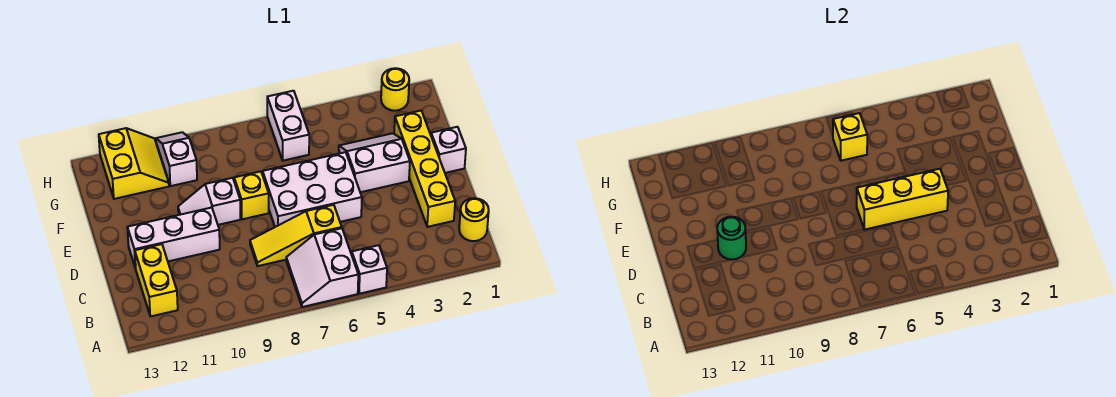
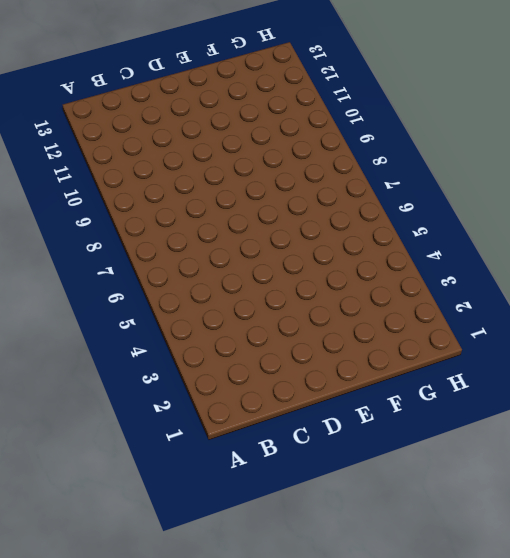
none -> white brick A5 level 1
none -> white slope A6:B7 level 1 top 6
none -> yellow round brick B1 level 1

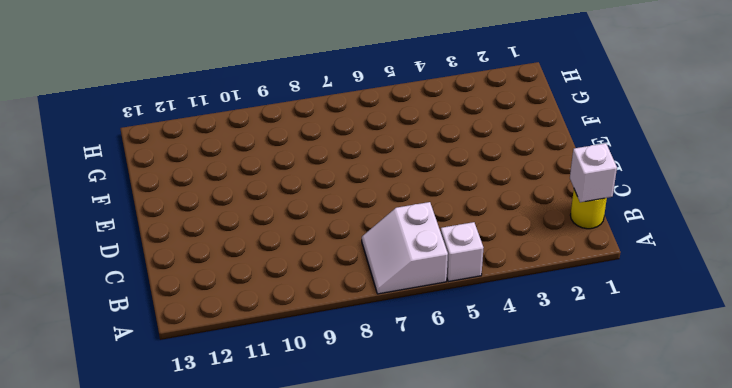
white brick B1 level 2 -> white brick E1 level 1
none -> yellow brick B12:C12 level 1
none -> yellow brick C2:F2 level 1
none -> yellow slope C6:C8 level 1 top 6

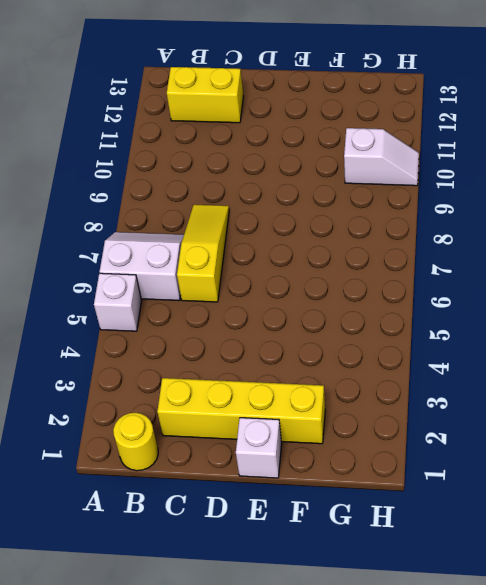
none -> white brick D5:E7 level 1
none -> white brick D10:D12 level 1
none -> white slope E3:F4 level 1 top E

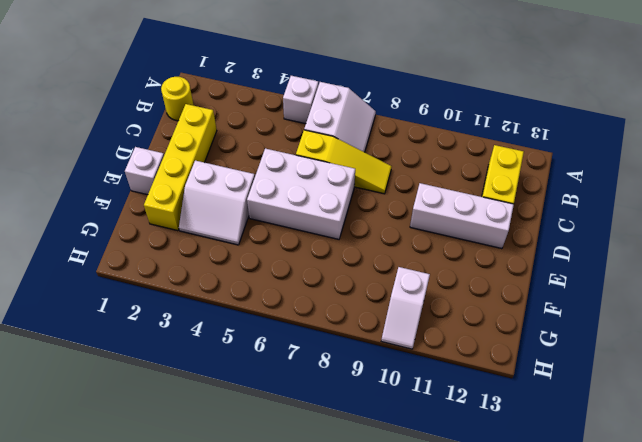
none -> yellow brick E8 level 1
none -> white slope E9:E10 level 1 top 9
none -> white brick G6:H6 level 1

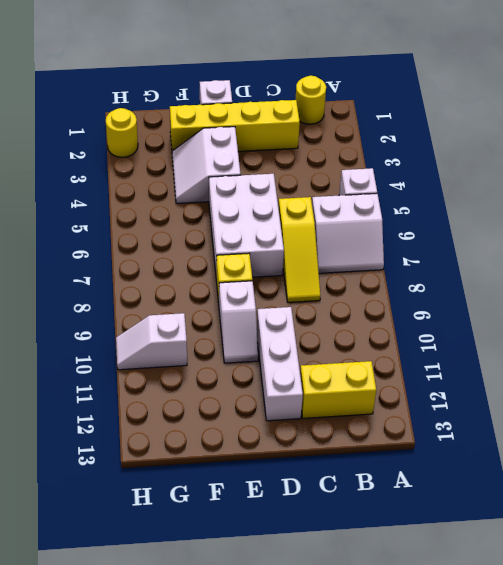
none -> white brick G6:H6 level 1
none -> yellow slope G11:H12 level 1 top 12
none -> yellow brick D4:D6 level 2

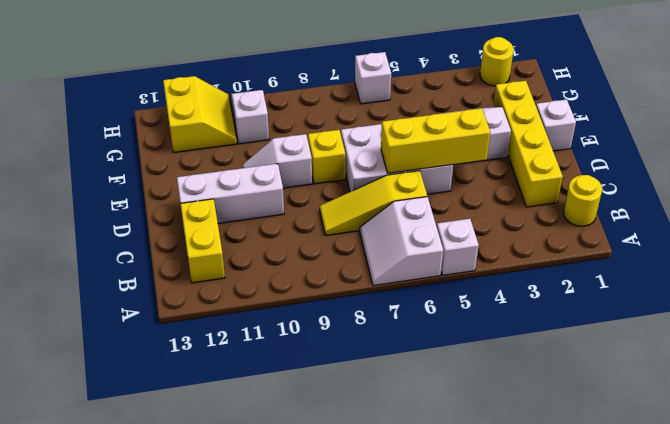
white brick H6 level 1 -> white brick G6:H6 level 1
none -> green round brick D11 level 2
none -> yellow brick G6 level 2

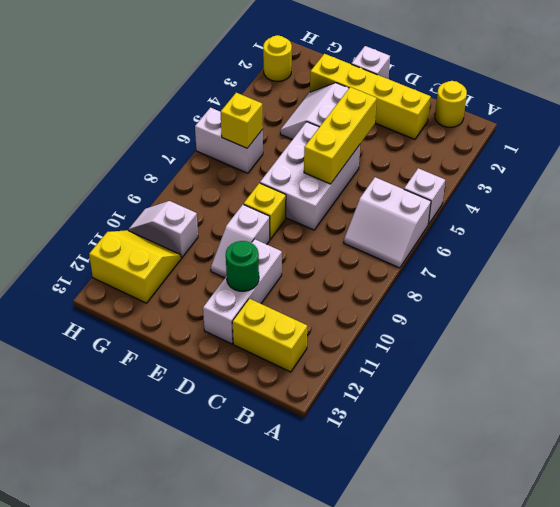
none -> yellow slope C6:C8 level 1 top 6

